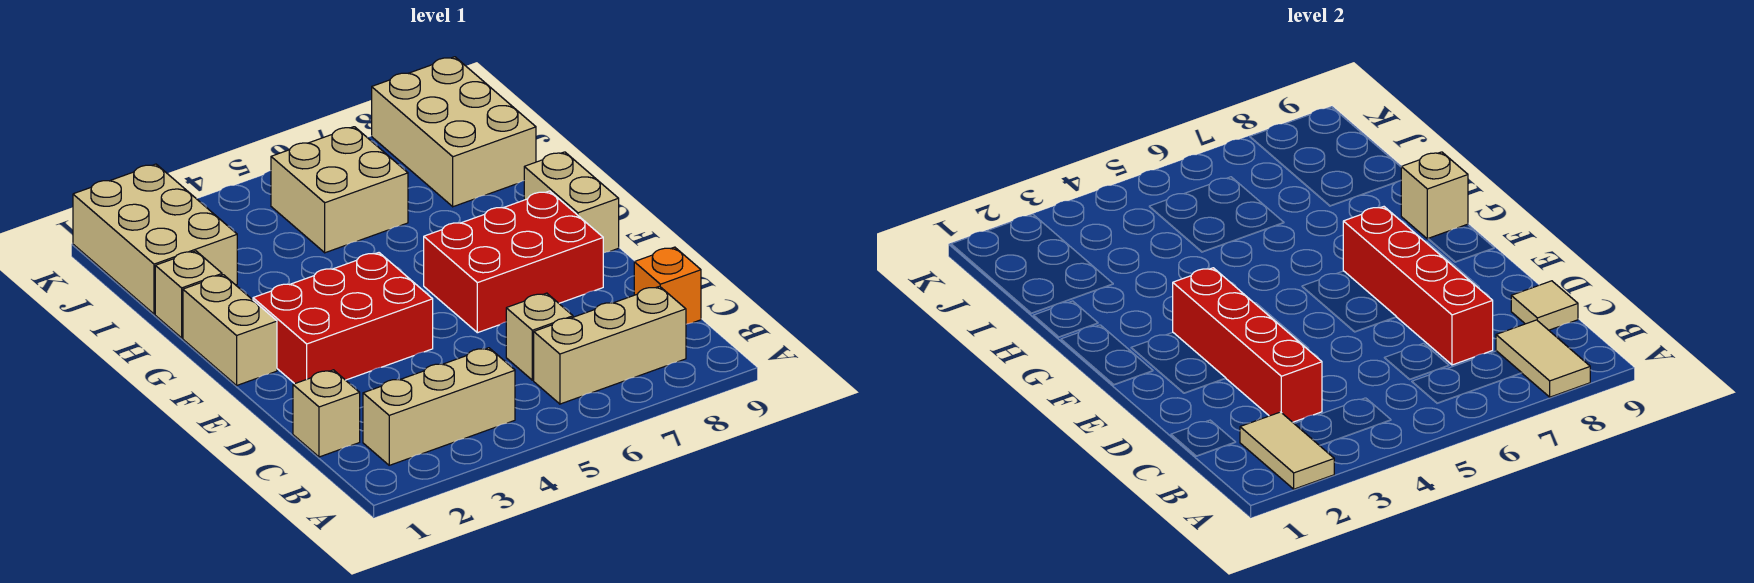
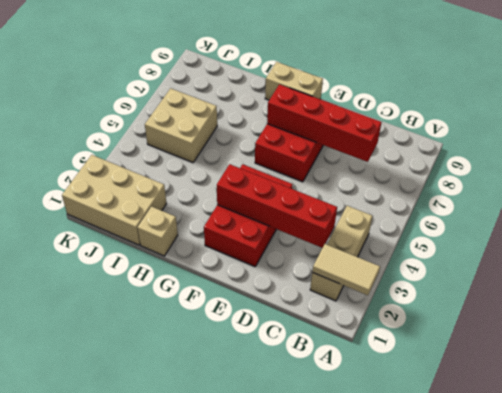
none -> tan brick B6:B8 level 1
none -> tan brick C1 level 1
none -> tan brick C6 level 1

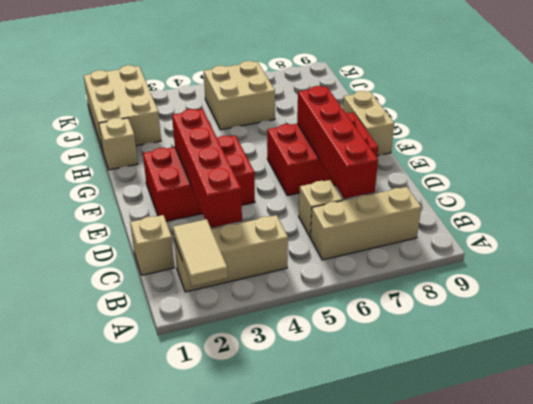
none -> orange brick C9 level 1
none -> tan brick F1:G1 level 1
none -> tan brick I8:K9 level 1

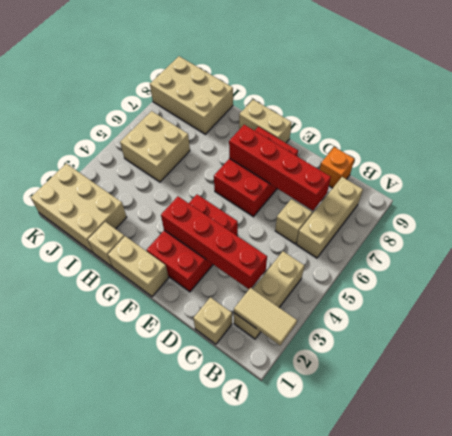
none -> tan tile A8:B8 level 2
none -> tan tile C9 level 2
none -> tan brick G9 level 2

